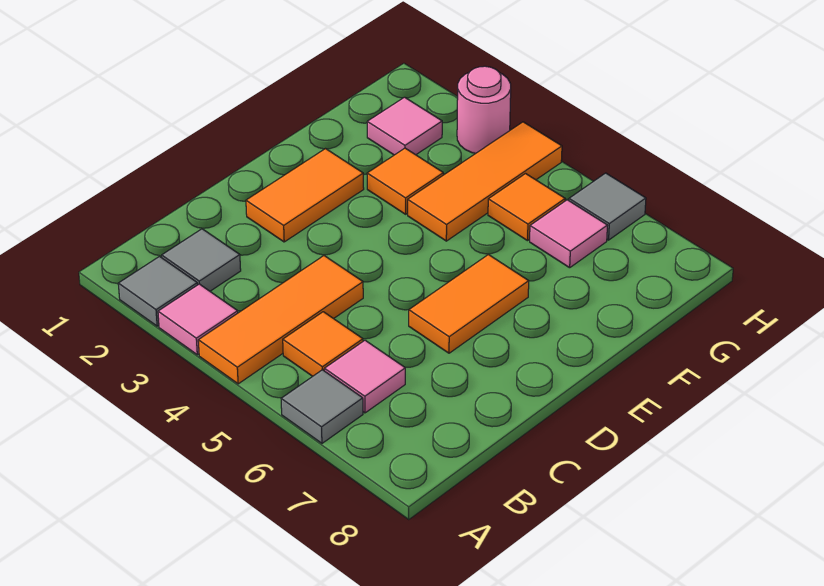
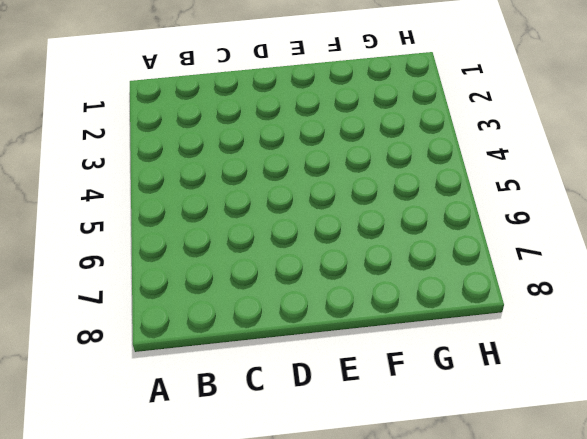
none -> grey tile A2 level 1
none -> pink tile A3 level 1
none -> orange tile A4:C4 level 1

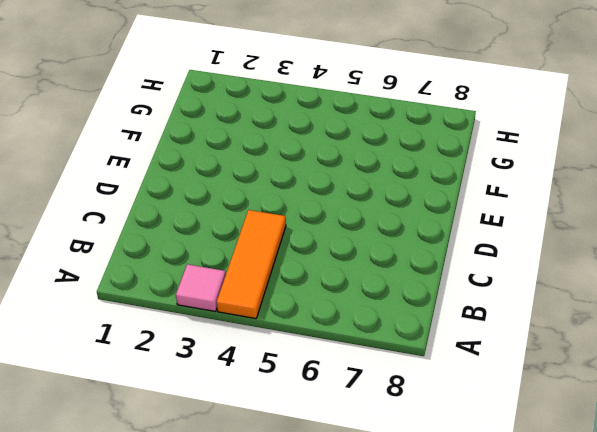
none -> grey tile A2 level 1
none -> grey tile A6 level 1
none -> grey tile B2 level 1

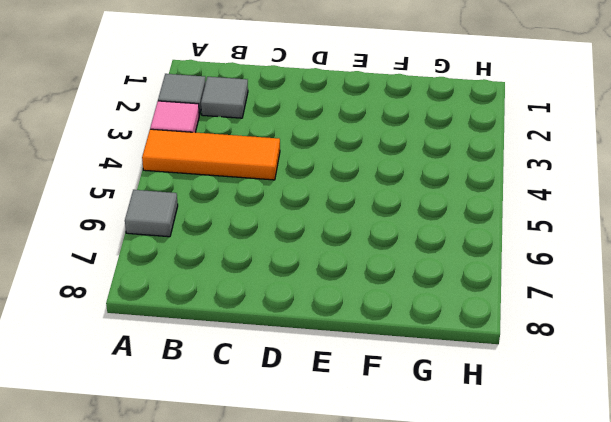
none -> orange tile B5 level 1
none -> pink tile B6 level 1
none -> orange tile D2:E2 level 1

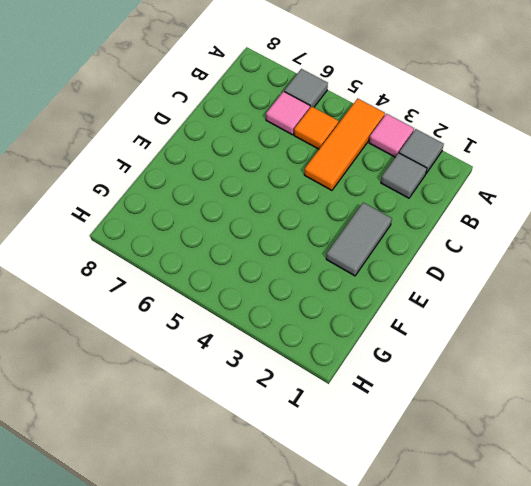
grey tile D2:E2 level 1 -> orange tile D2:E2 level 1
none -> orange tile D6:E6 level 1
none -> orange tile F3 level 1
none -> orange tile F4:H4 level 1

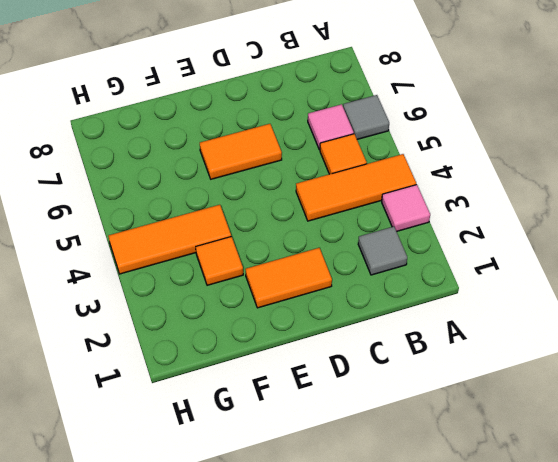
none -> grey tile A2 level 1
none -> pink tile G2 level 1
none -> orange tile G5 level 1

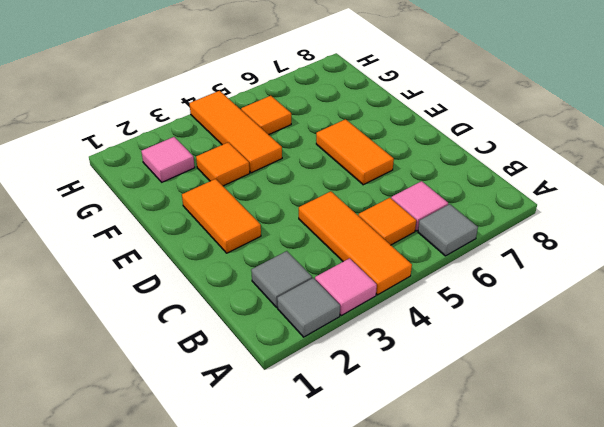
none -> pink tile G6 level 1
none -> pink round brick H3 level 1
none -> grey tile H6 level 1

